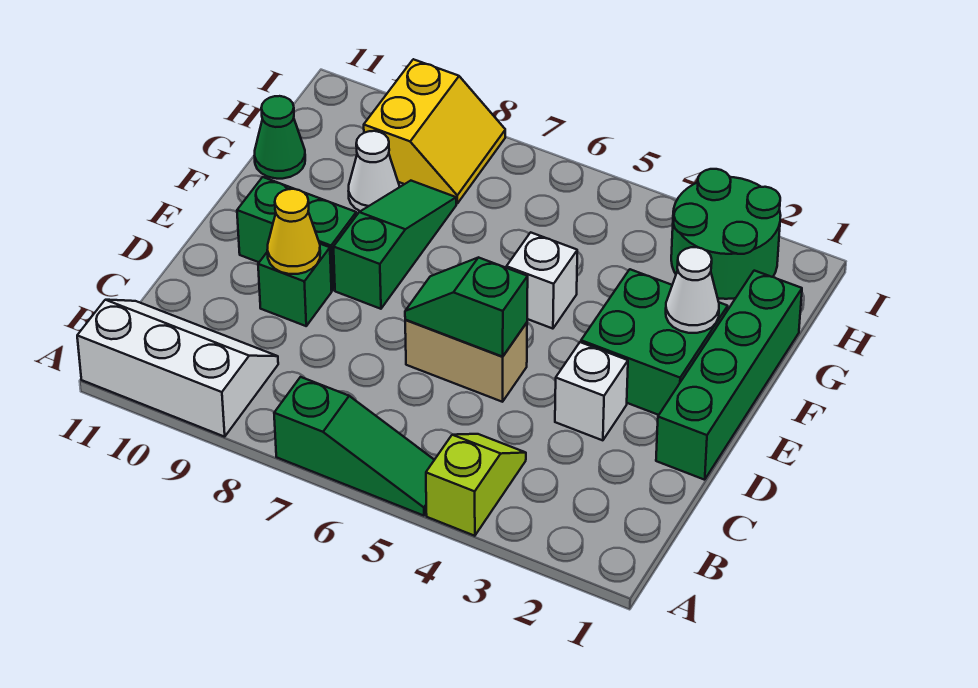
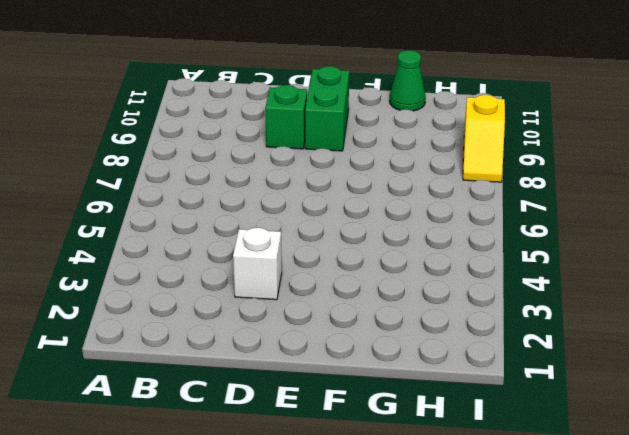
yellow slope I8:I9 level 1 top 9 -> yellow slope H8:I9 level 1 top 9
none -> lime slope A4:B4 level 1 top A
none -> green slope A5:A7 level 1 top 7
none -> white slope A9:B11 level 1 top A

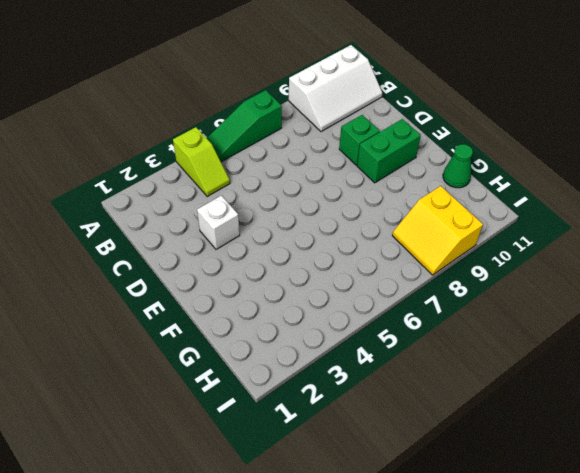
none -> green brick D1:G1 level 1
none -> tan brick D5:D6 level 1
none -> green brick E2:F3 level 1

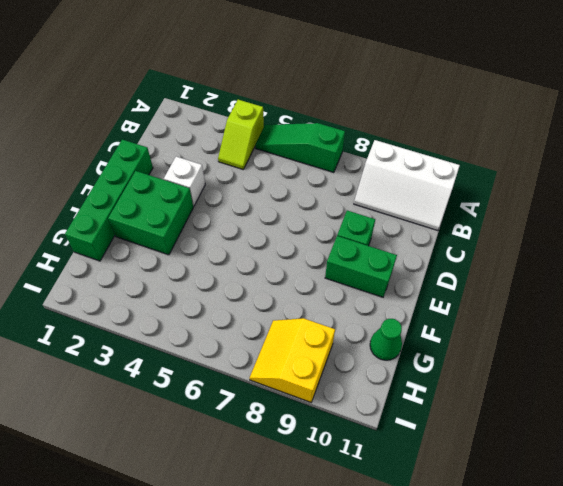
none -> tan brick D5:D6 level 1
none -> green slope E8:G8 level 1 top E
none -> white brick F5 level 1

